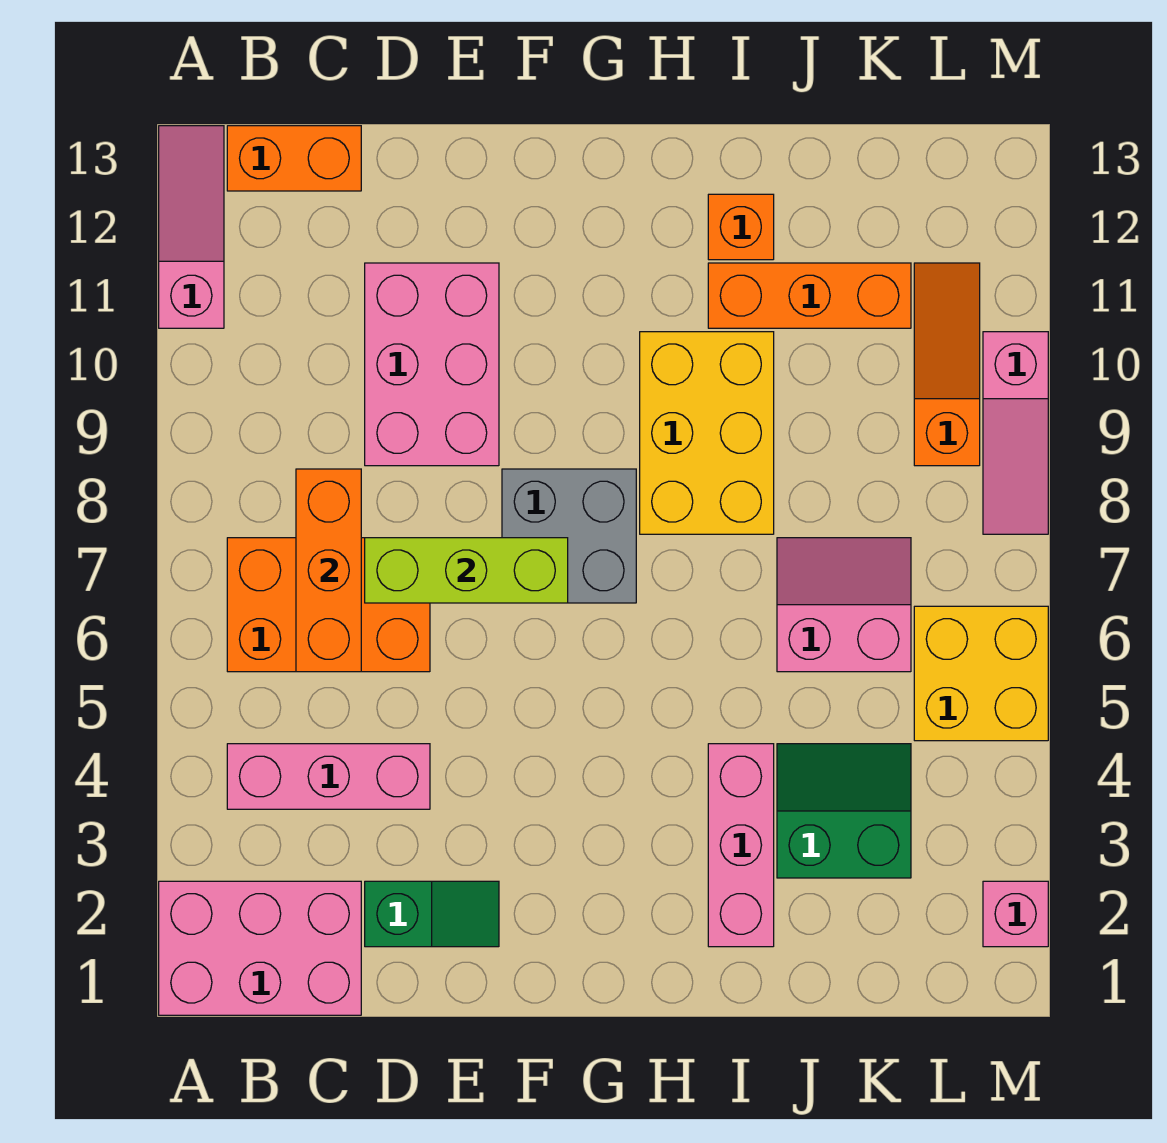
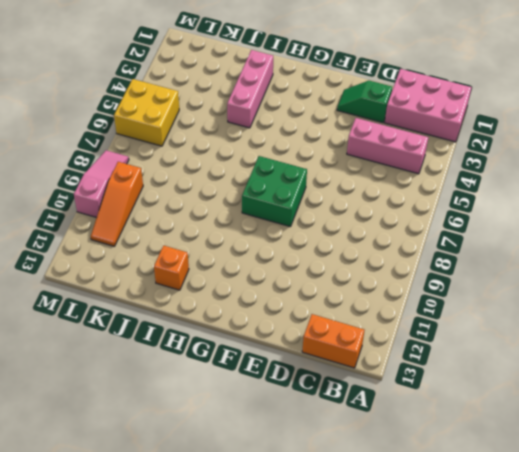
green brick F7:G8 level 1 -> grey brick F7:G8 level 1
none -> pink slope A11:A13 level 1 top 11
none -> orange brick B6:D7 level 1
none -> pink brick D9:E11 level 1

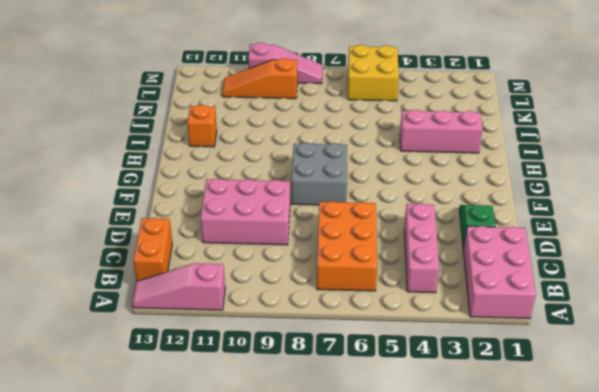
none -> yellow brick H8:I10 level 1
none -> orange brick I11:K11 level 1
none -> green slope J3:K4 level 1 top 3

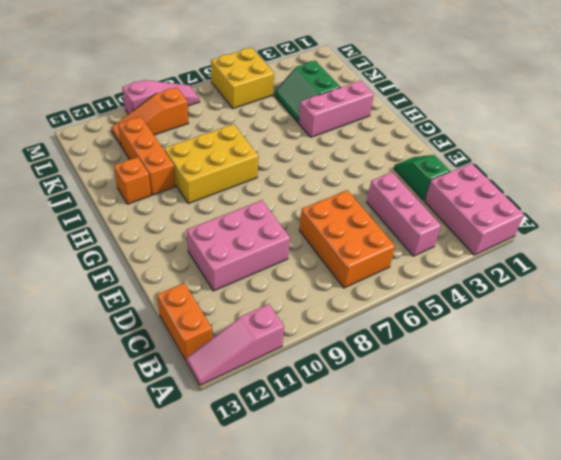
none -> grey brick F7:G8 level 1
none -> pink slope J6:K7 level 1 top 6
none -> pink brick M2 level 1

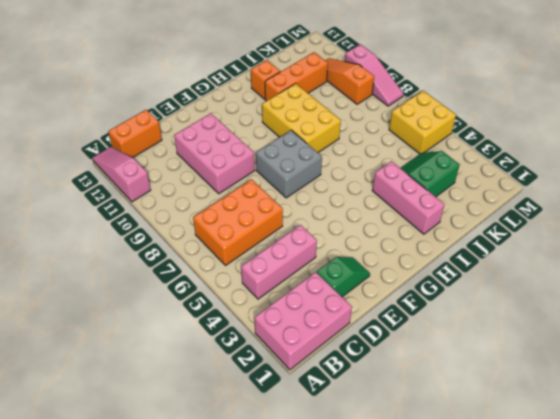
none -> pink slope J6:K7 level 1 top 6
none -> pink brick M2 level 1
none -> orange brick C6:C8 level 2

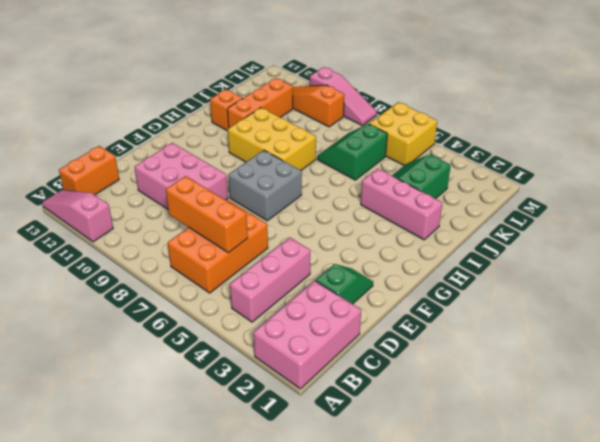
green slope J6:K7 level 1 top 6 -> pink slope J6:K7 level 1 top 6
none -> pink brick M2 level 1
none -> lime brick D7:F7 level 2

